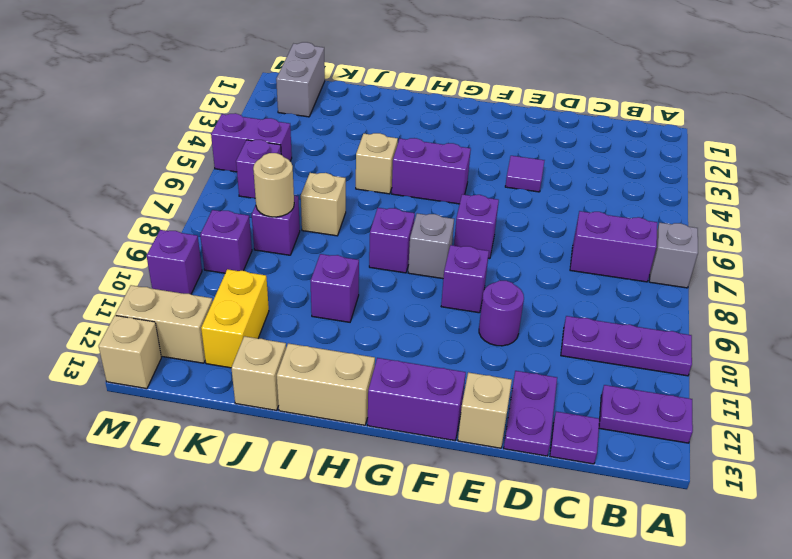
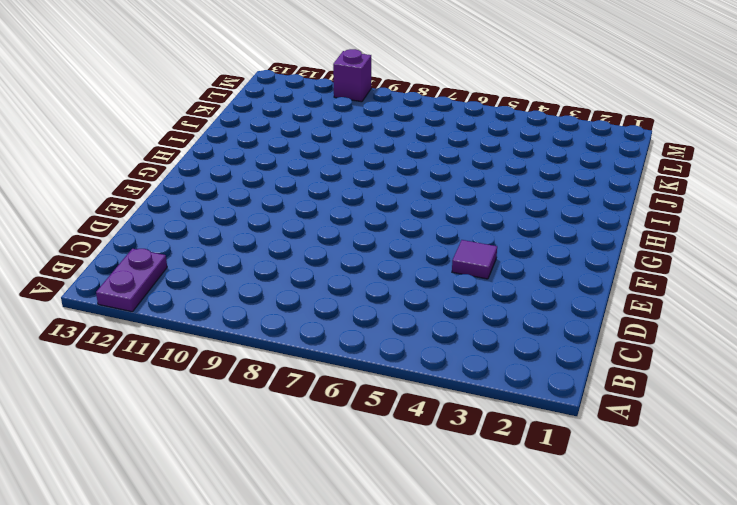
none -> grey brick A7 level 1
none -> purple plate A10:C10 level 1
none -> purple brick B7:C7 level 1
none -> purple plate C13 level 1

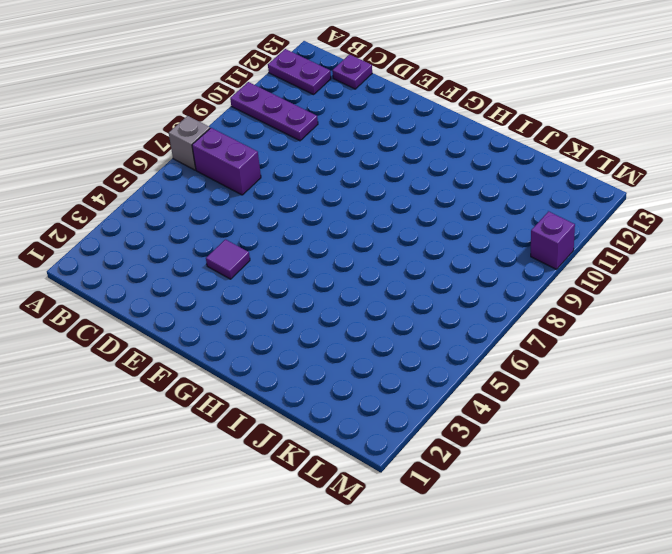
none -> purple plate D12:D13 level 1
none -> purple round brick E10 level 1
none -> tan brick E13 level 1
none -> purple brick F7 level 1

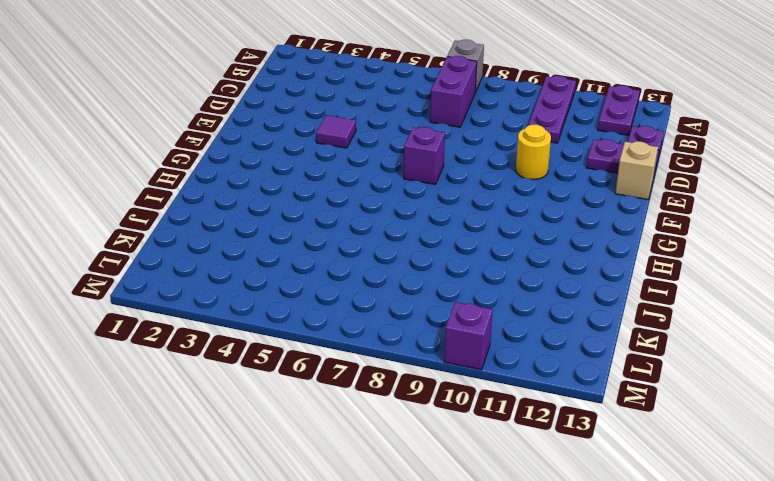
yellow round brick E10 level 1 -> purple round brick E10 level 1
none -> purple brick F9 level 1
none -> purple brick F13:G13 level 1
none -> purple brick G5:H5 level 1
none -> grey brick G8 level 1

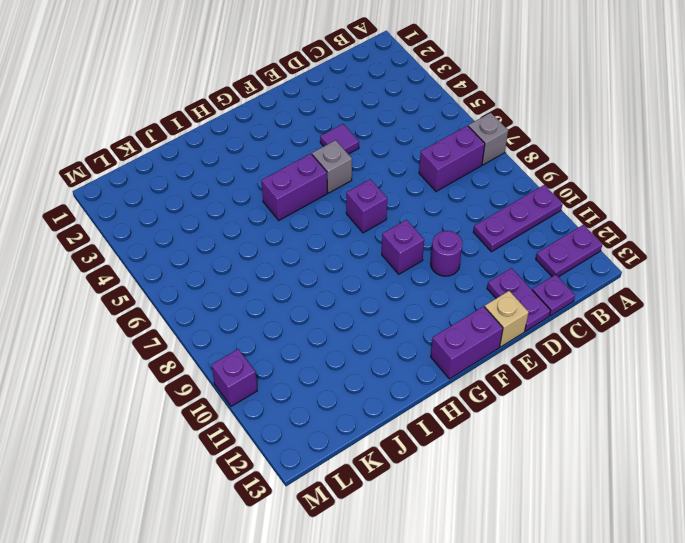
grey brick F5 level 1 -> grey brick G8 level 1
none -> purple brick H8 level 1
none -> tan brick H13:I13 level 1
none -> tan brick I5 level 1
none -> purple brick I10 level 1

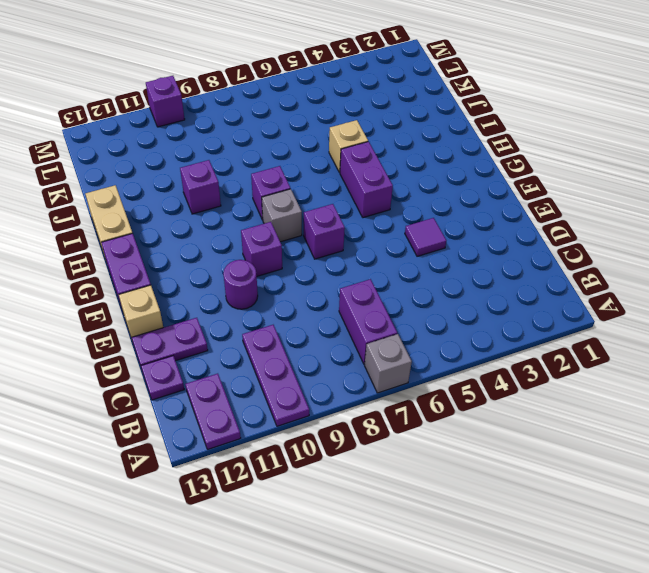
none -> tan brick J7 level 1
none -> tan brick J13 level 1
none -> purple brick K8 level 1
none -> yellow brick K11:K12 level 1

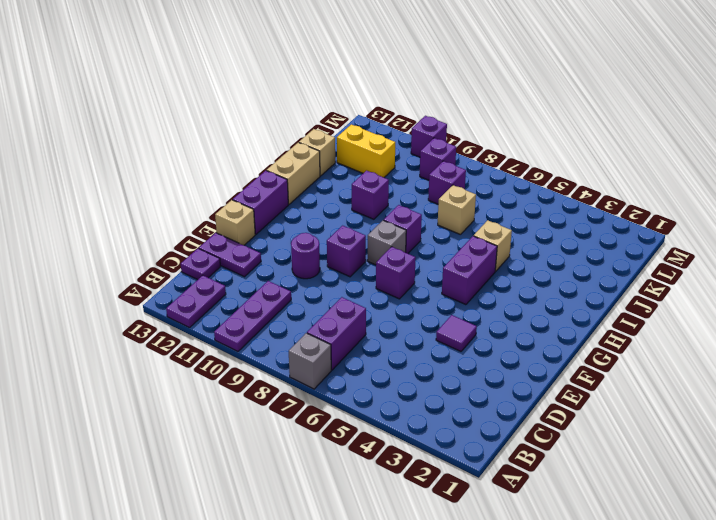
none -> grey brick L1:L2 level 1
none -> purple brick L5:M5 level 1
none -> purple brick L6 level 1
none -> tan brick L12:M12 level 1

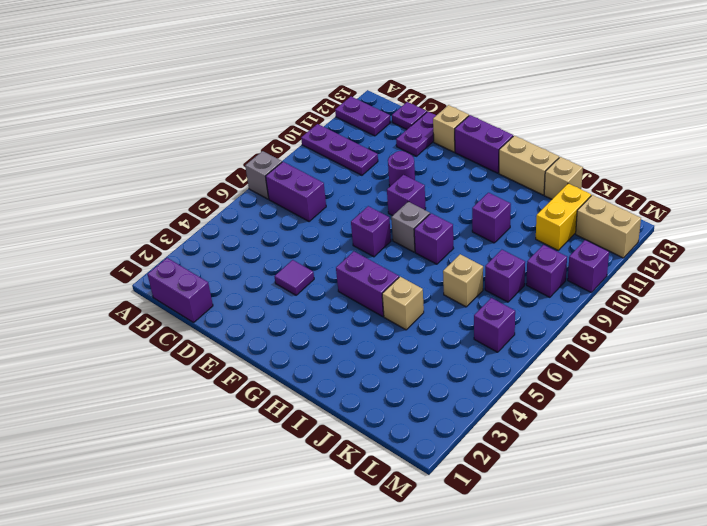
purple brick B1:C1 level 1 -> purple brick L5:M5 level 1
none -> grey brick L1:L2 level 1
none -> tan brick M13 level 1
none -> tan round brick K8 level 2

